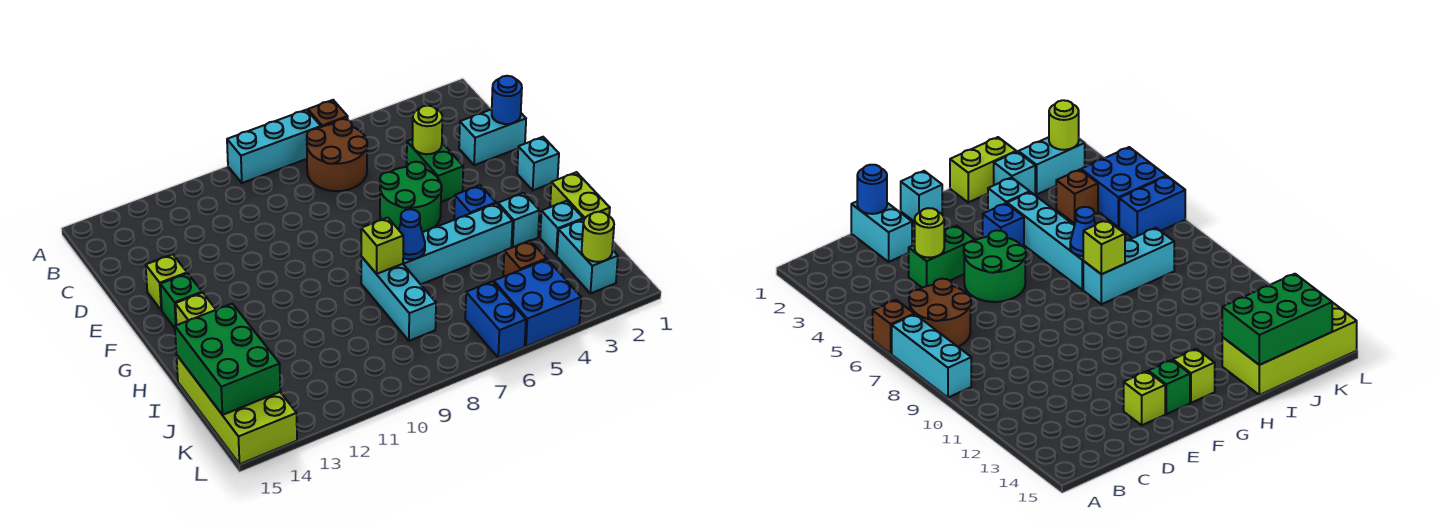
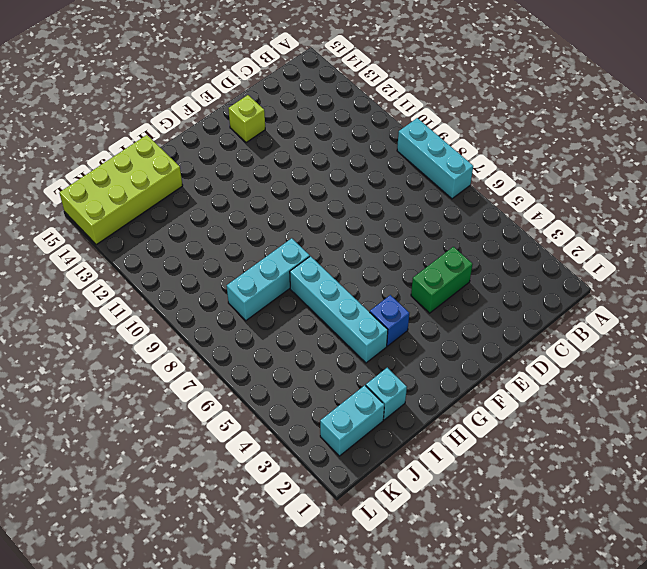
none -> brown brick A6 level 1
none -> brown round brick B6:C7 level 1
none -> cyan brick D1:D2 level 1

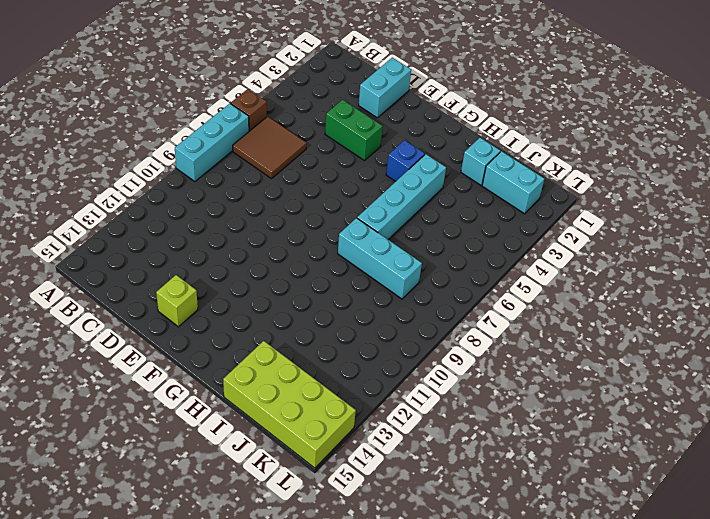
brown tile B6:C7 level 1 -> brown round brick B6:C7 level 1
none -> green round brick E5:F6 level 1
none -> cyan brick F1 level 1
none -> green brick F14 level 1

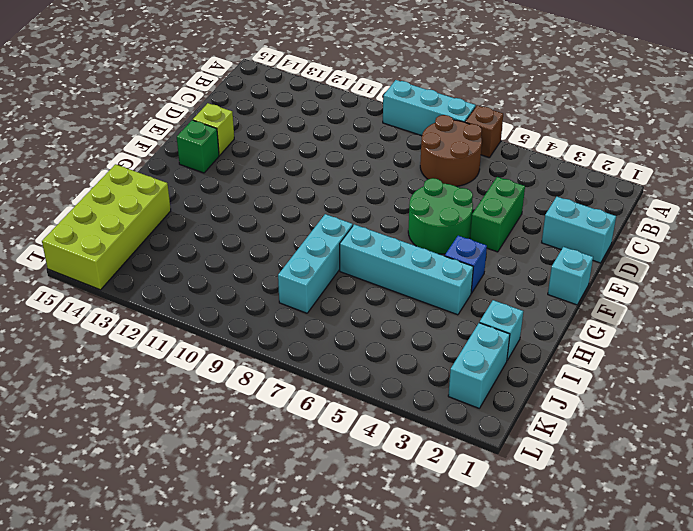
none -> lime brick G14 level 1
none -> lime brick H1:I1 level 1
none -> cyan brick H3 level 1

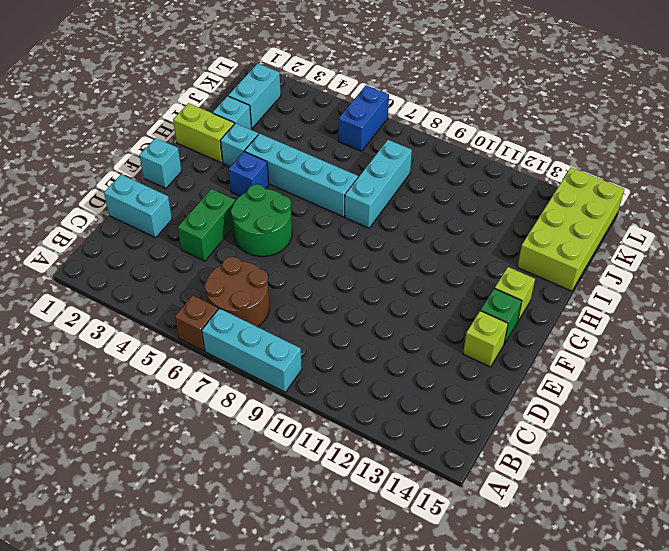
lime brick H1:H2 level 1 -> lime brick H1:I1 level 1
none -> brown brick J4 level 1
none -> blue brick K4:L5 level 1
none -> blue round brick D1 level 2

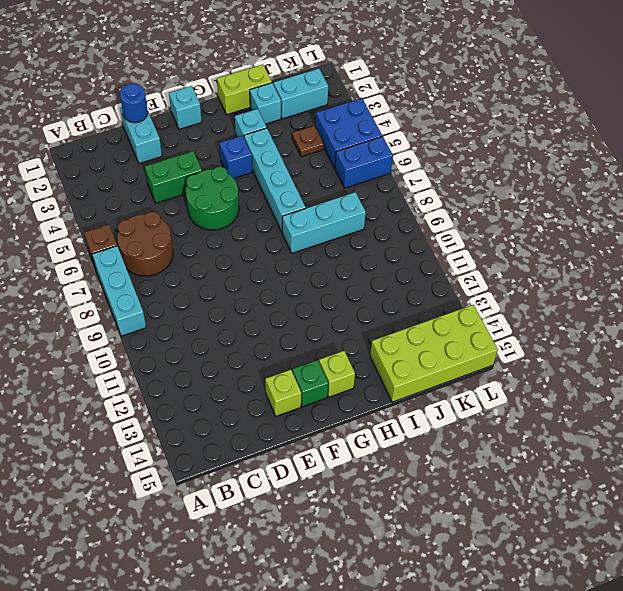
brown plate J4 level 1 -> brown brick J4 level 1
none -> lime round brick D4 level 2
none -> blue cone H7 level 2
none -> lime brick H8 level 2

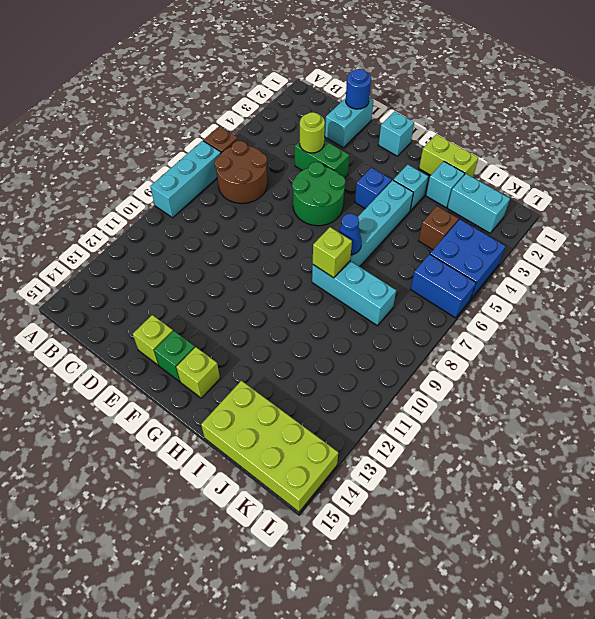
none -> green brick I14:K15 level 2
none -> lime round brick K2 level 2

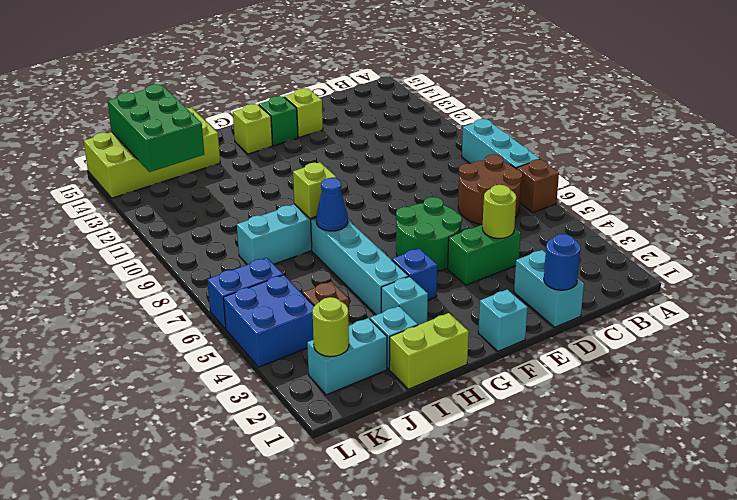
green brick J13:K15 level 2 -> green brick I14:K15 level 2

